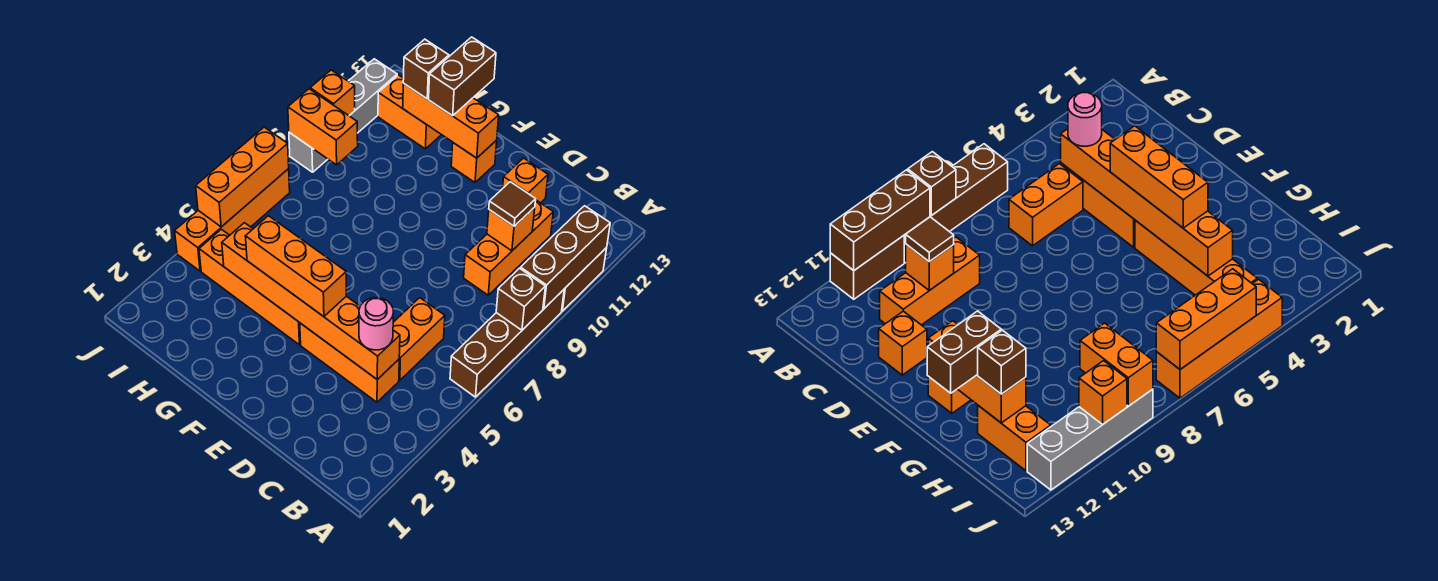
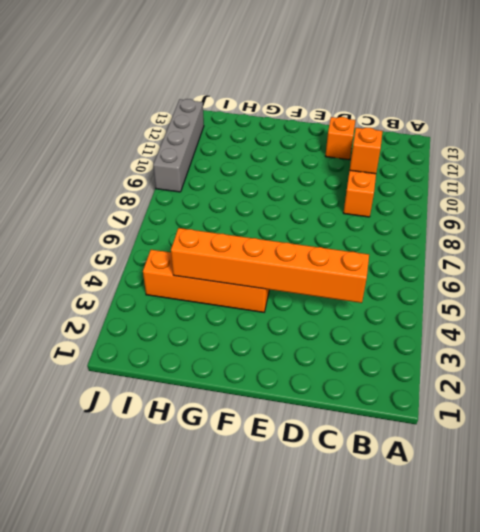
none -> brown brick A6:A9 level 1
none -> brown brick A10:A11 level 1
none -> orange brick C4:E4 level 1

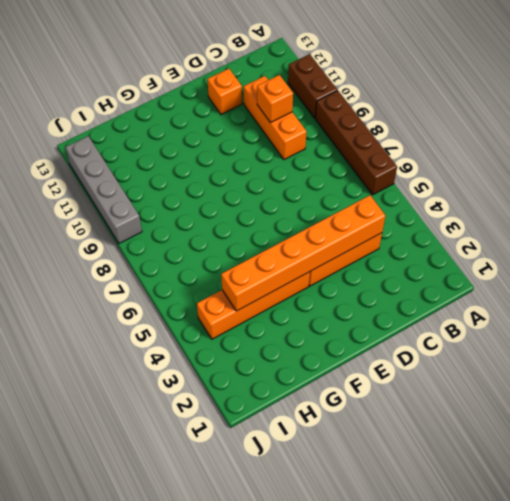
none -> orange brick C5:C6 level 1
none -> orange brick F12 level 1
none -> orange brick H12:I12 level 1

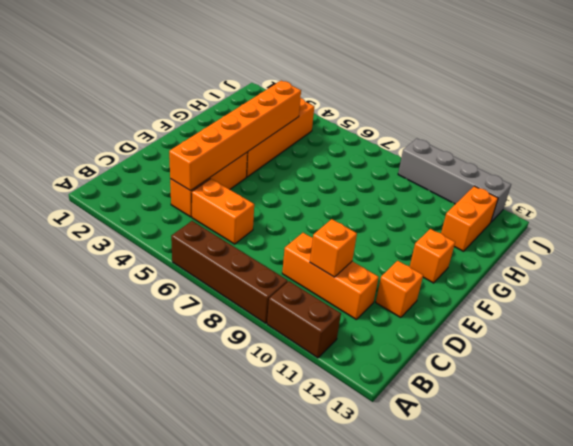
none -> orange brick J4:J7 level 1
none -> brown brick A8 level 2
none -> brown brick A9:A11 level 2

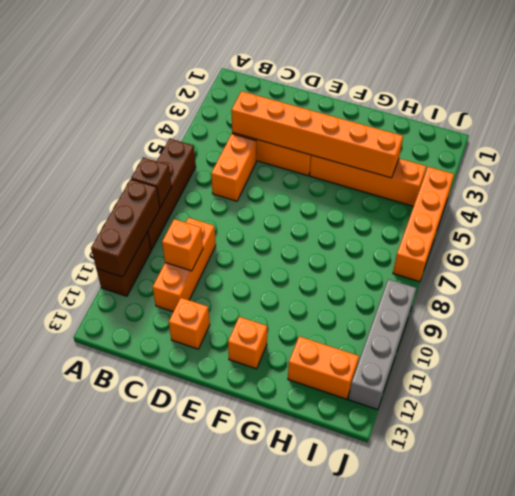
none -> orange brick F12:H12 level 2
none -> orange brick I9:J9 level 2
none -> orange brick J5:J7 level 2

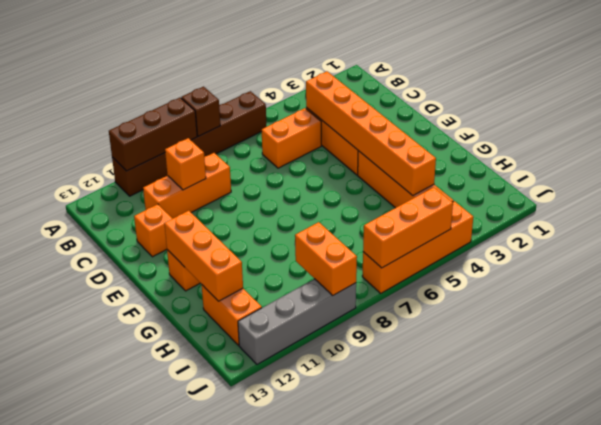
none -> orange brick J10 level 2
none -> pink round brick C4 level 3
none -> brown tile C10 level 3

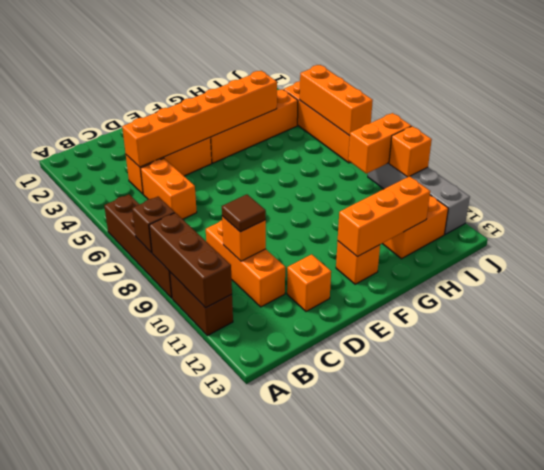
none -> pink round brick C4 level 3
none -> orange brick E4:G4 level 3
none -> brown brick G12:G13 level 3

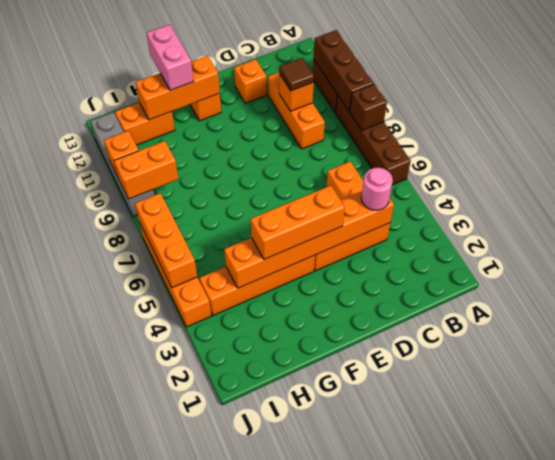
pink brick G12:G13 level 3 -> brown brick G12:G13 level 3
none -> brown brick H12 level 3

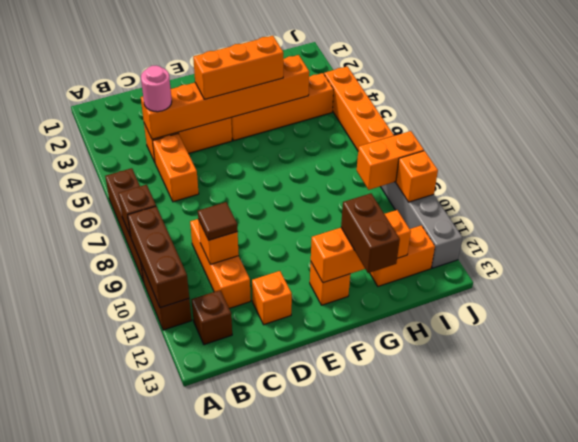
brown brick B12 level 1 -> brown brick H12 level 3
none -> orange brick J5:J7 level 2

